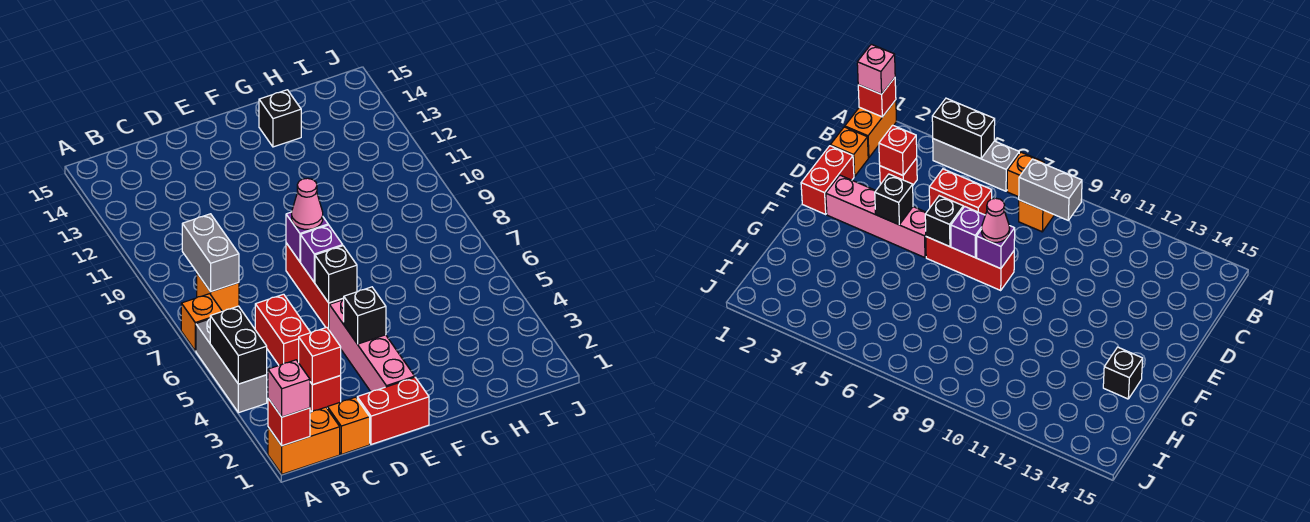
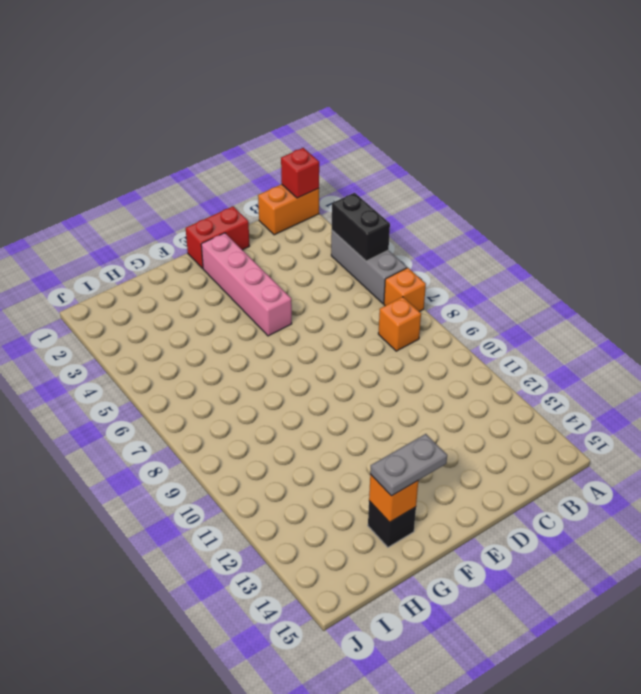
grey plate F14:G14 level 3 -> none
orange brick G14 level 2 -> orange brick C1 level 1
none -> red brick C3 level 1
none -> red brick C5:C6 level 1
none -> red brick E6:E8 level 1

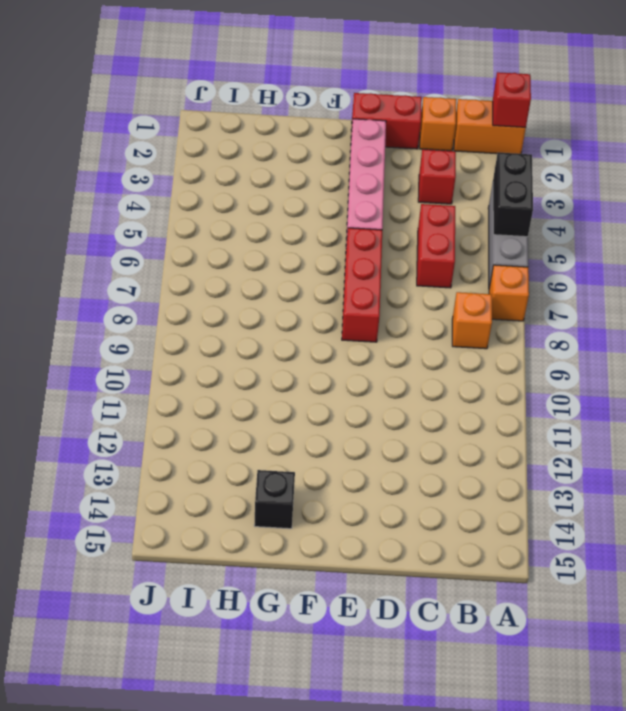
none -> grey brick B8:B9 level 2
none -> red brick C3 level 2
none -> black brick E4 level 2

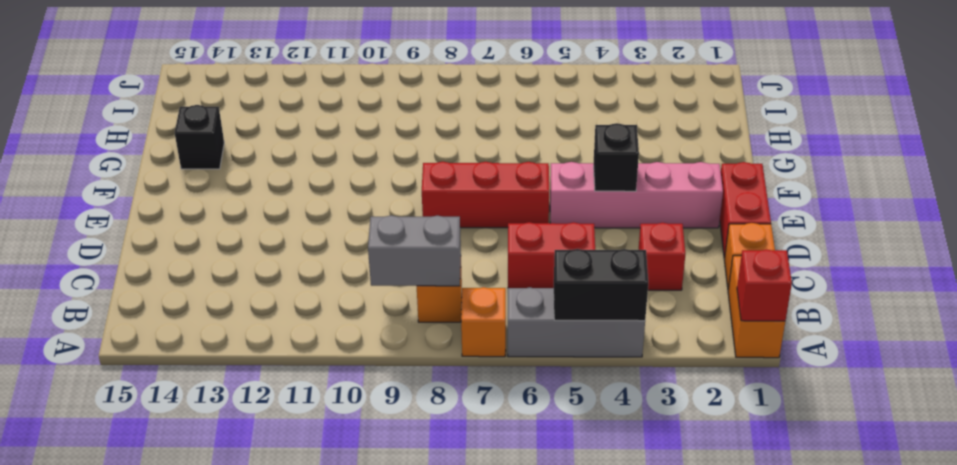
none -> red brick C3 level 2
none -> black brick E6 level 2
none -> purple brick E7 level 2

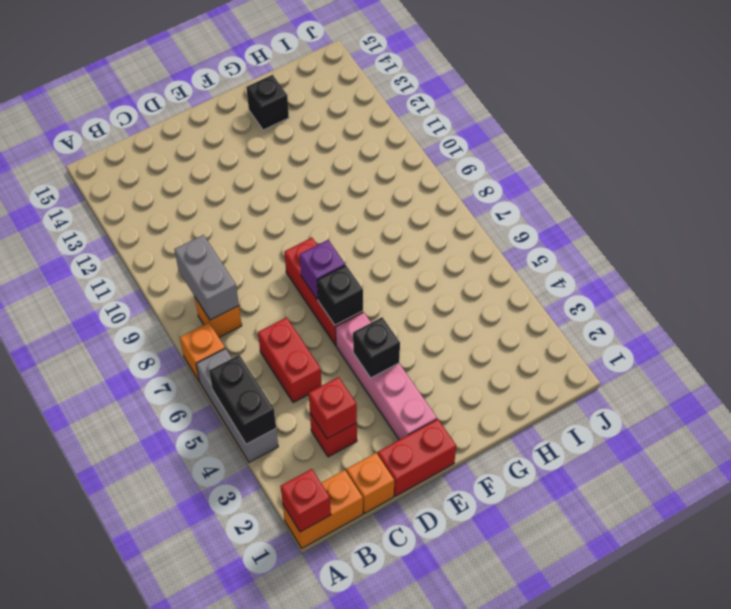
none -> purple brick E8 level 2
none -> pink brick A1 level 3
none -> pink cone E8 level 3

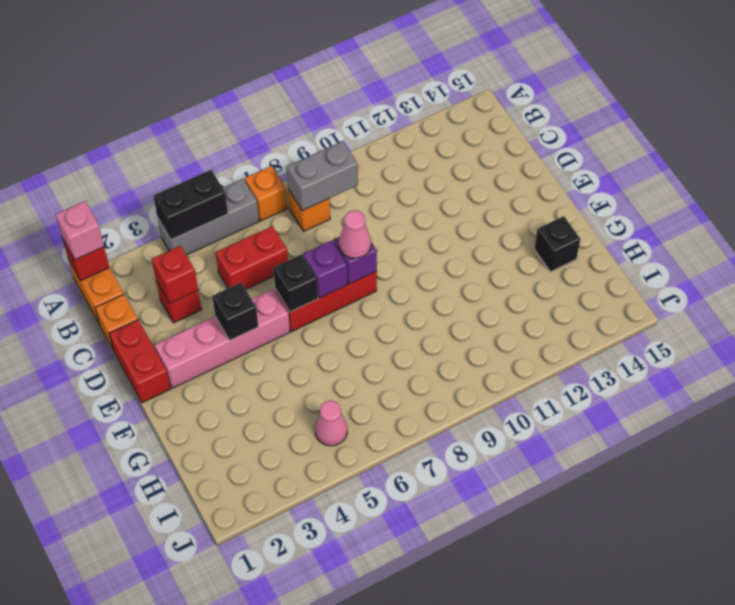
pink cone I5 level 1 -> none

